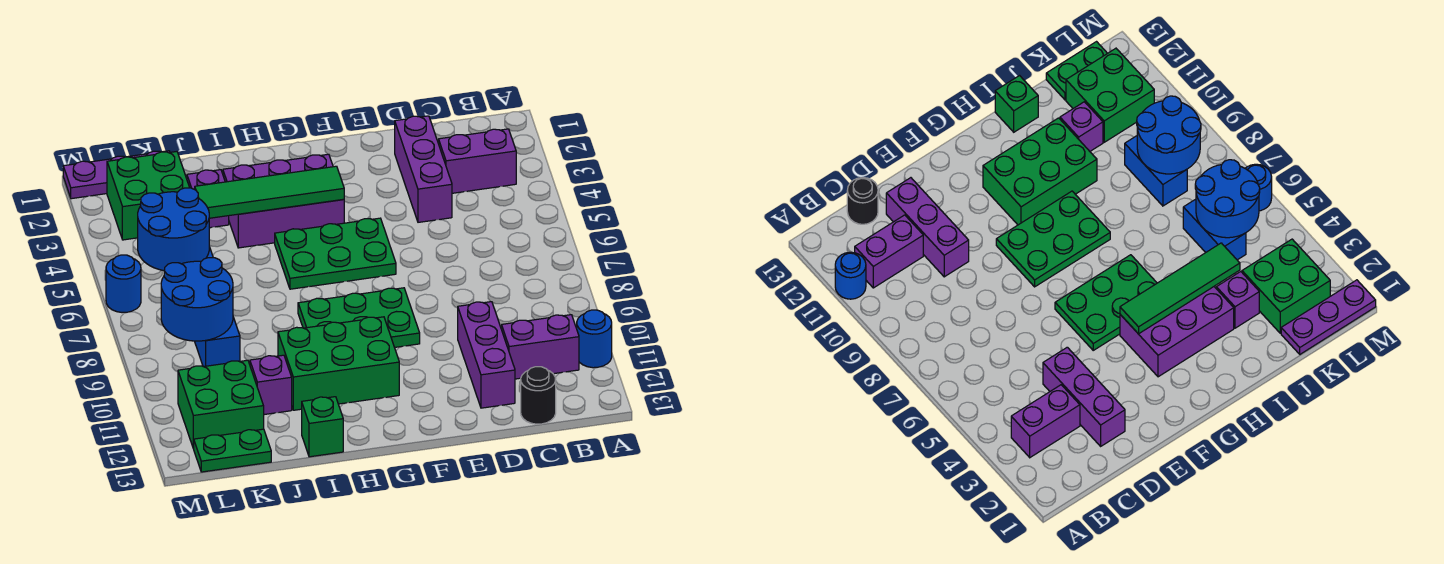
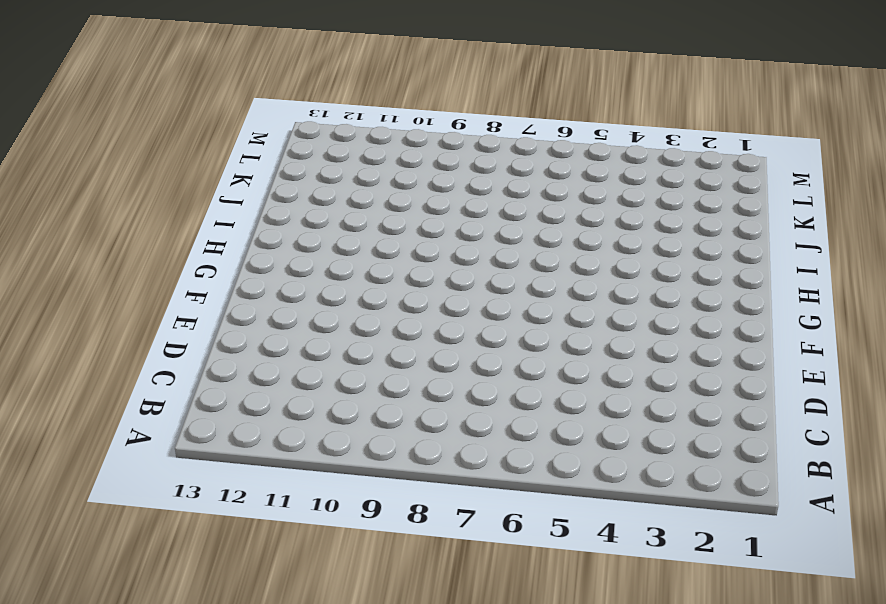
none -> blue round brick A11 level 1
none -> purple brick B3:C3 level 1
none -> purple brick B11:C11 level 1

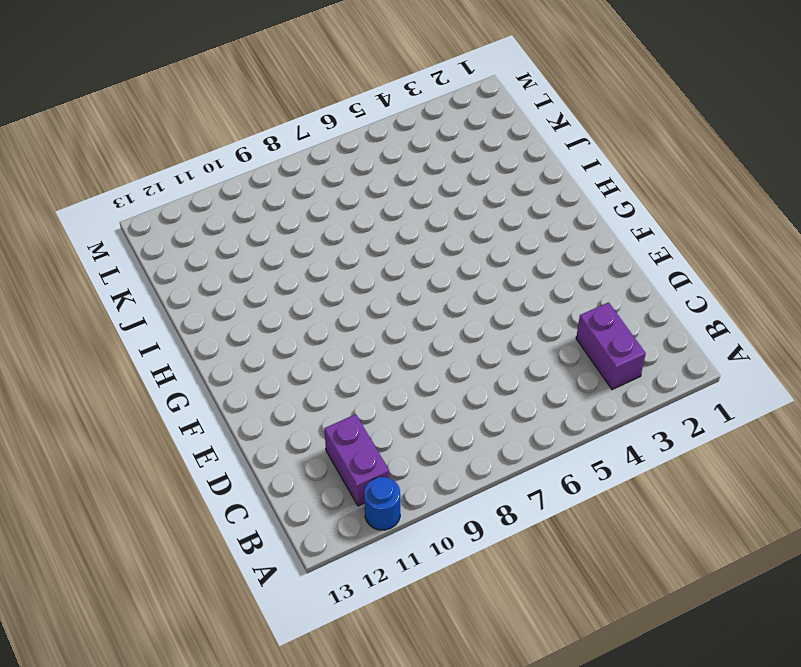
none -> black round brick C13 level 1
none -> purple brick D2:D4 level 1
none -> purple brick D10:D12 level 1

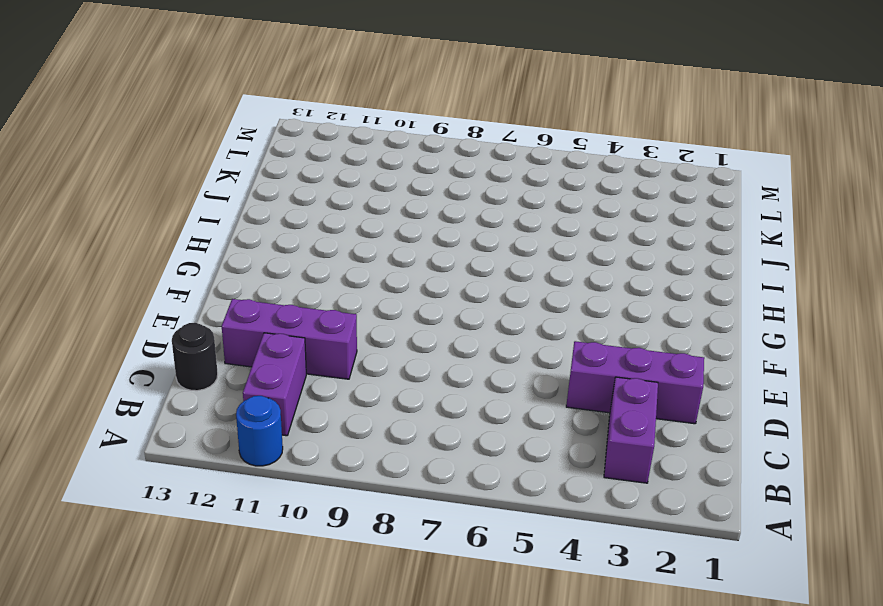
none -> green plate F5:H6 level 1
none -> green plate F8:H9 level 1
none -> purple brick G3:I4 level 1

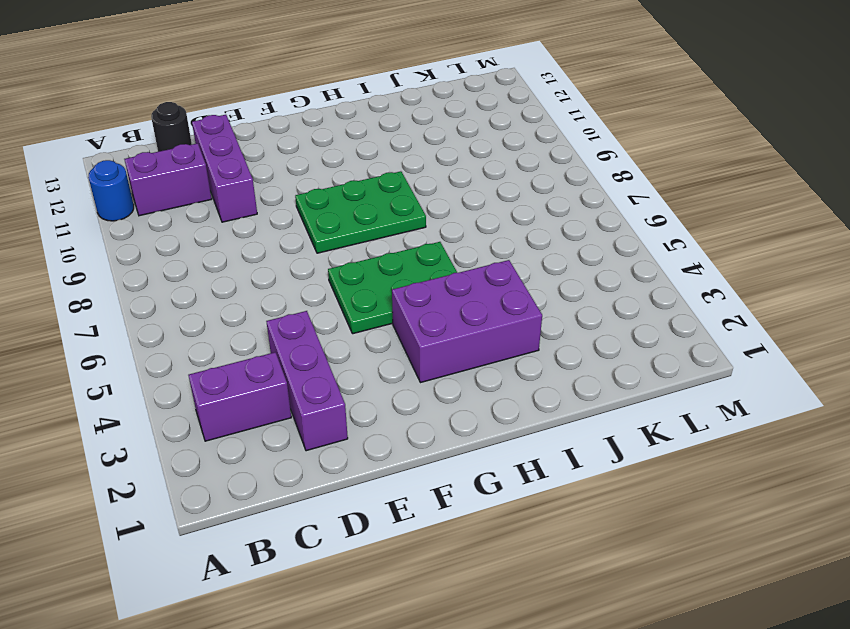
none -> green brick G10:I11 level 1
none -> green brick I13 level 1
none -> purple brick J3 level 1

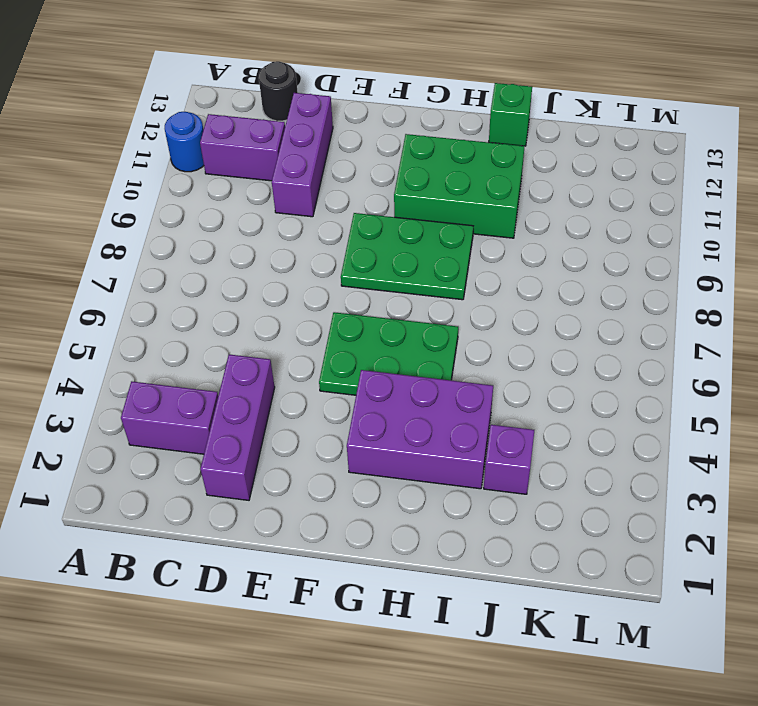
none -> purple brick J11 level 1
none -> purple plate K1:M1 level 1
none -> green brick K2:L3 level 1

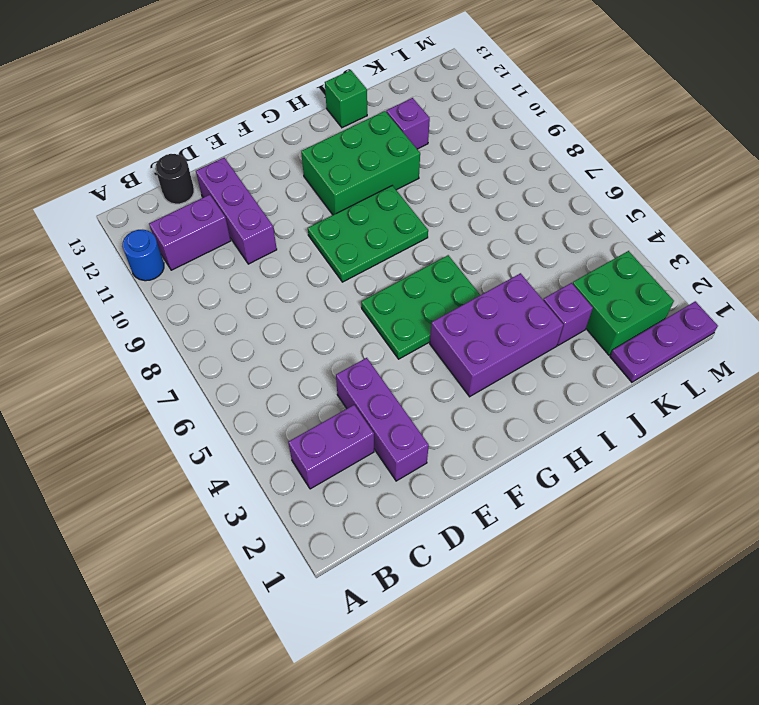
none -> blue brick K5:K6 level 1
none -> blue brick K8:K9 level 1
none -> green brick K11:L12 level 1

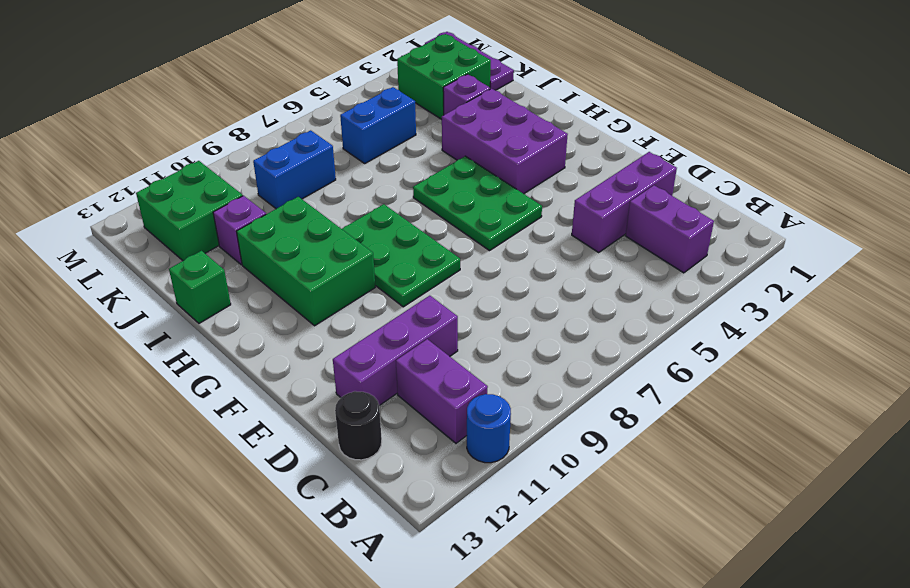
none -> green plate K13:L13 level 1
none -> blue round brick M6 level 1
none -> green tile G4:J4 level 2

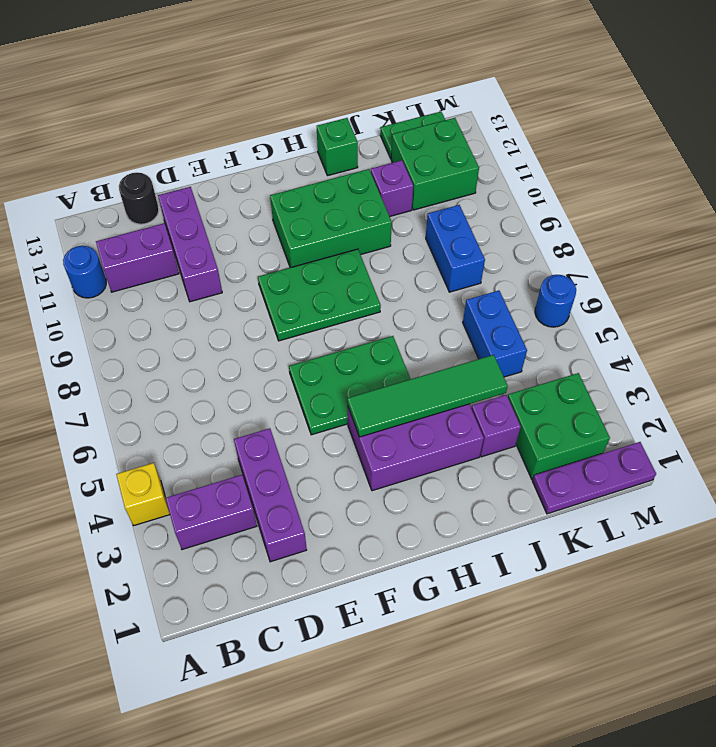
yellow brick A4 level 1 -> none
none -> blue round brick K5:L6 level 2
none -> blue round brick K8:L9 level 2

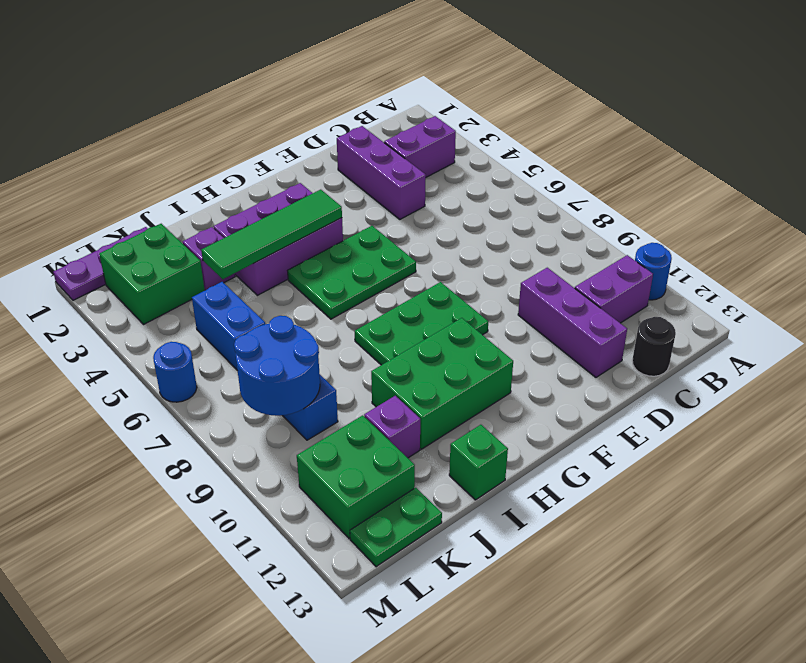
none -> blue round brick K5:L6 level 2

